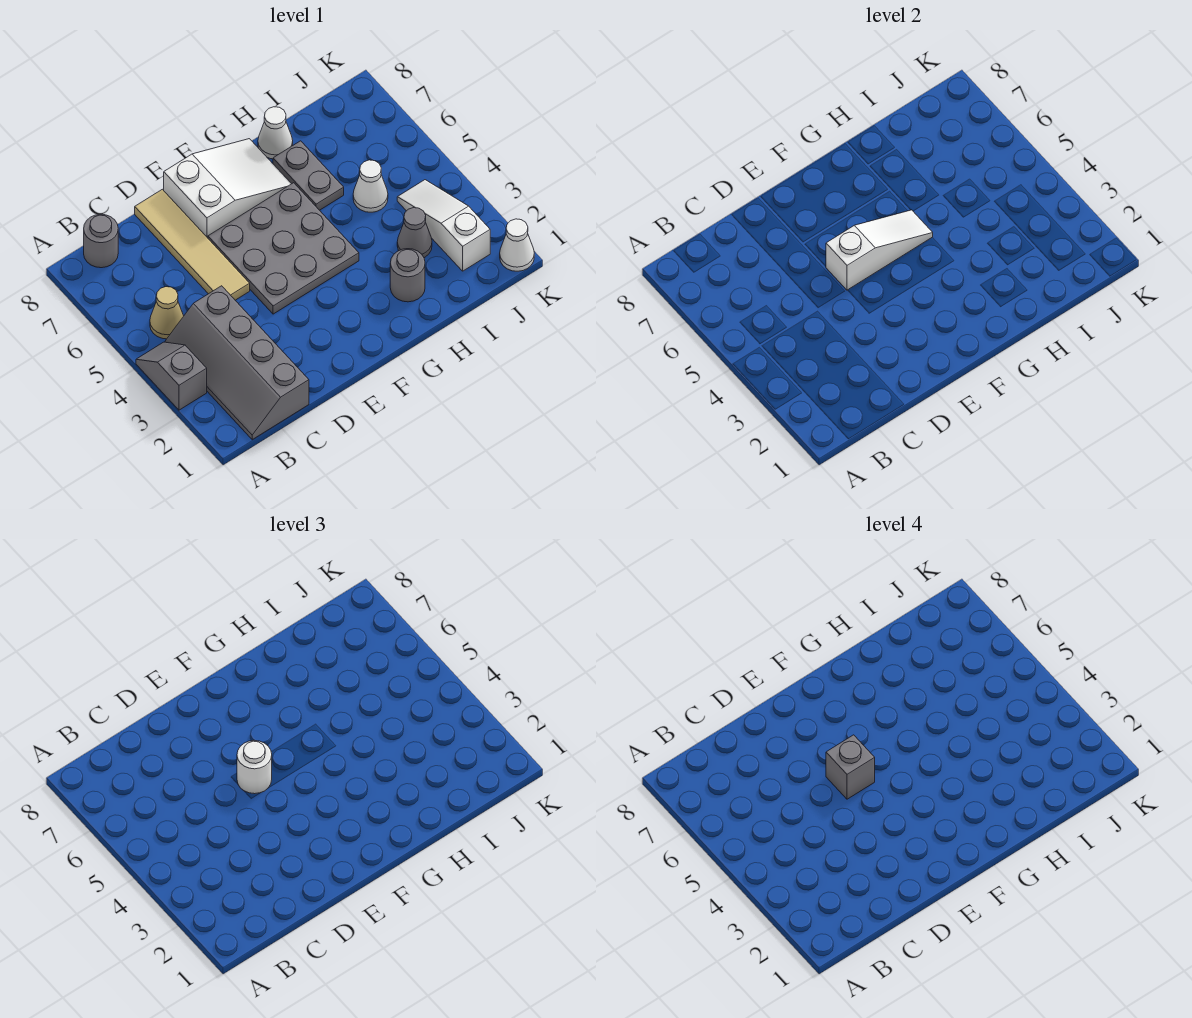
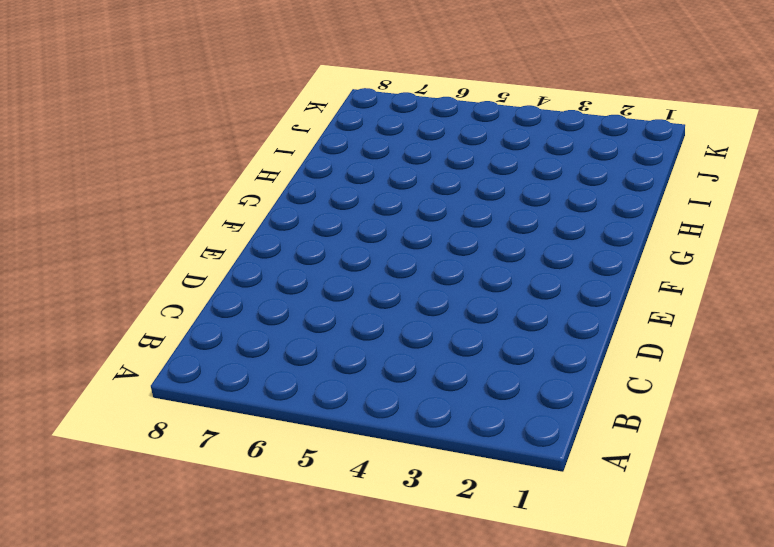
none -> grey slope A3:A4 level 1 top 3
none -> grey slope B1:C4 level 1 top C
none -> tan cone B5 level 1

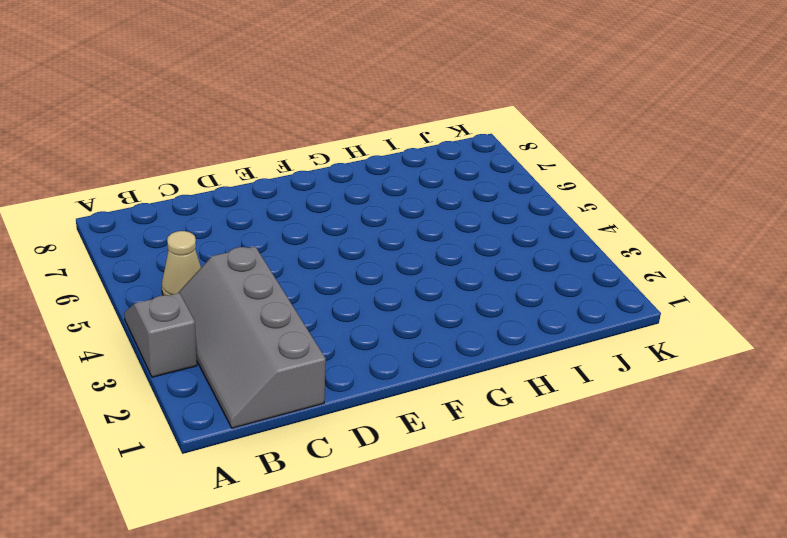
none -> grey round brick B8 level 1
none -> tan tile D5:D8 level 1
none -> grey plate E4:G6 level 1

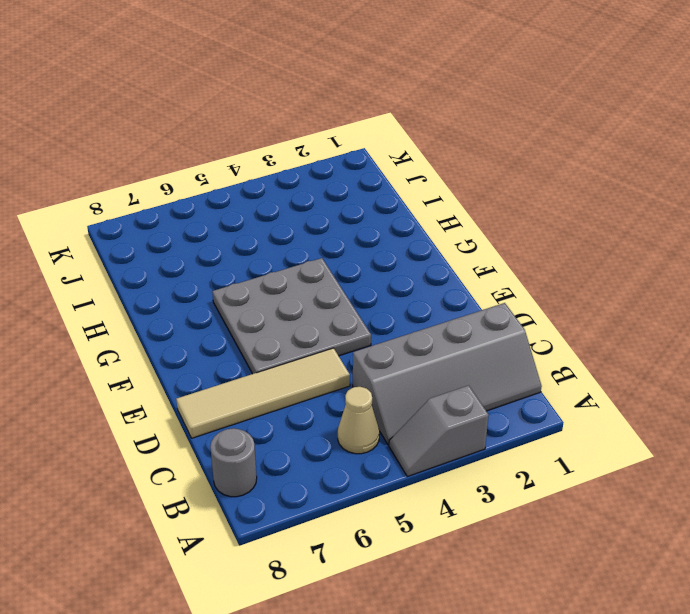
none -> white slope E7:G8 level 1 top E
none -> grey round brick H2 level 1
none -> grey plate H6:H7 level 1

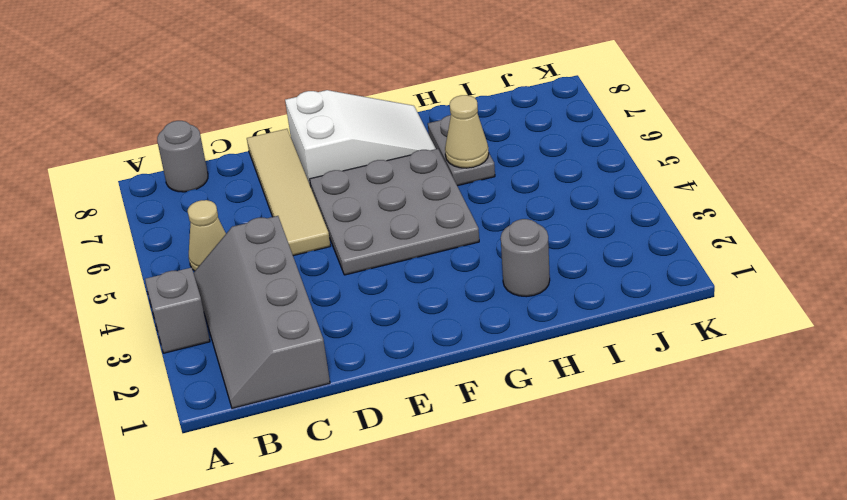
tan cone H6 level 2 -> none
none -> white cone H8 level 1
none -> grey cone I3 level 1
none -> white cone I5 level 1

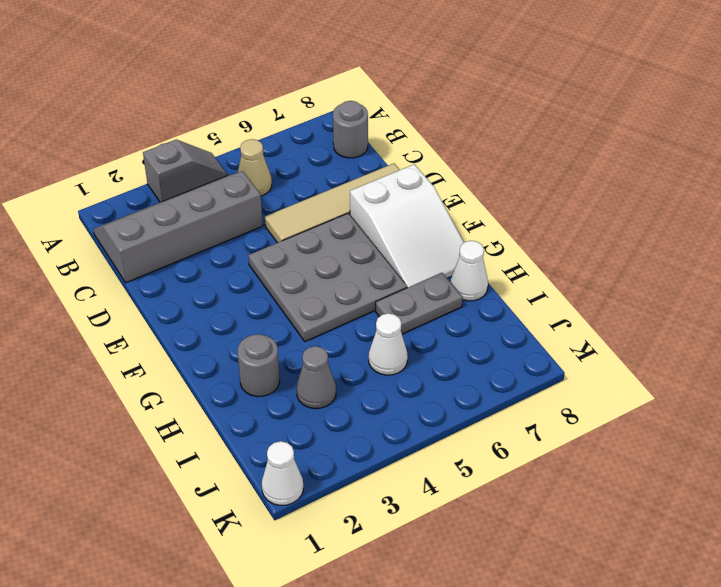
none -> white slope J2:J4 level 1 top 2
none -> white slope E5:G5 level 2 top E
none -> white round brick E5 level 3

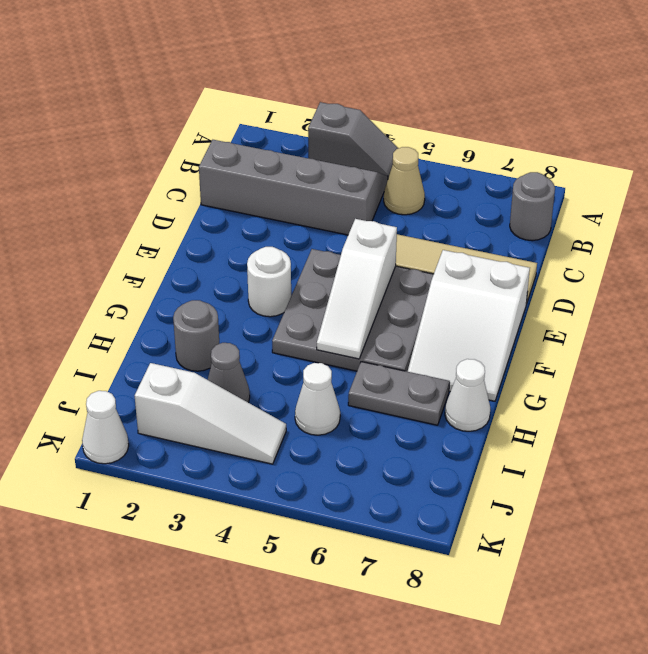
white round brick F3 level 1 -> white round brick E5 level 3
none -> grey brick E5 level 4

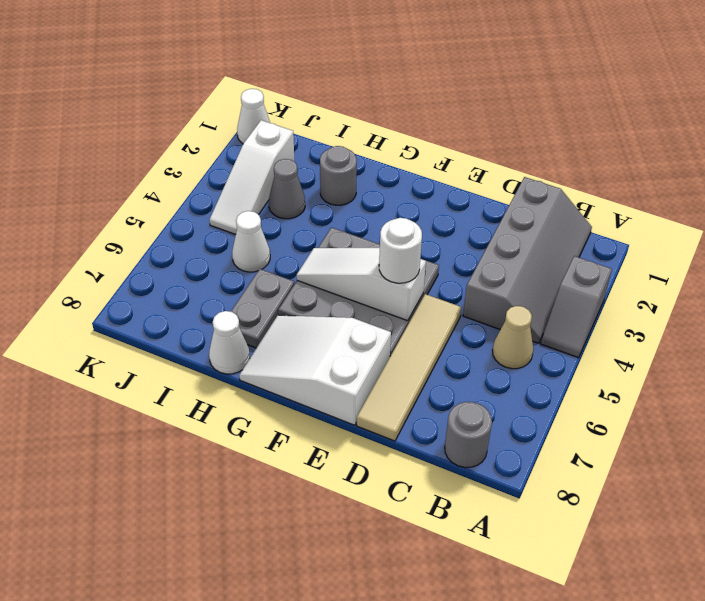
none -> grey brick E5 level 4

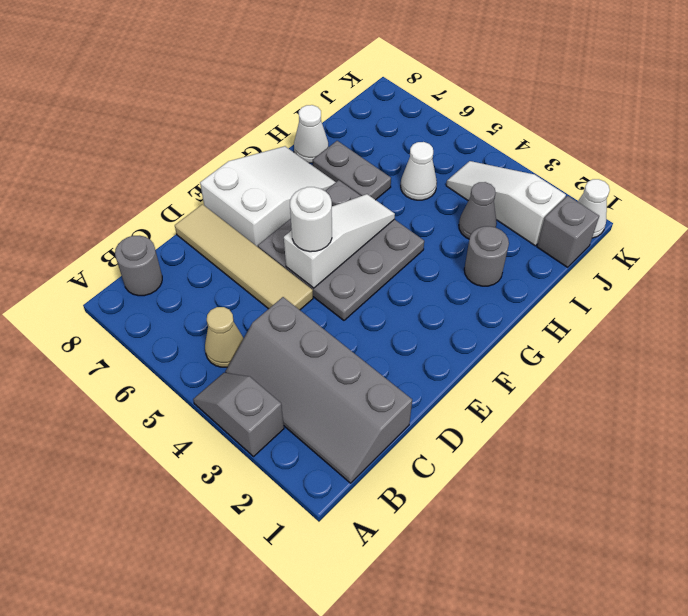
grey brick J1 level 1 -> grey brick E5 level 4

